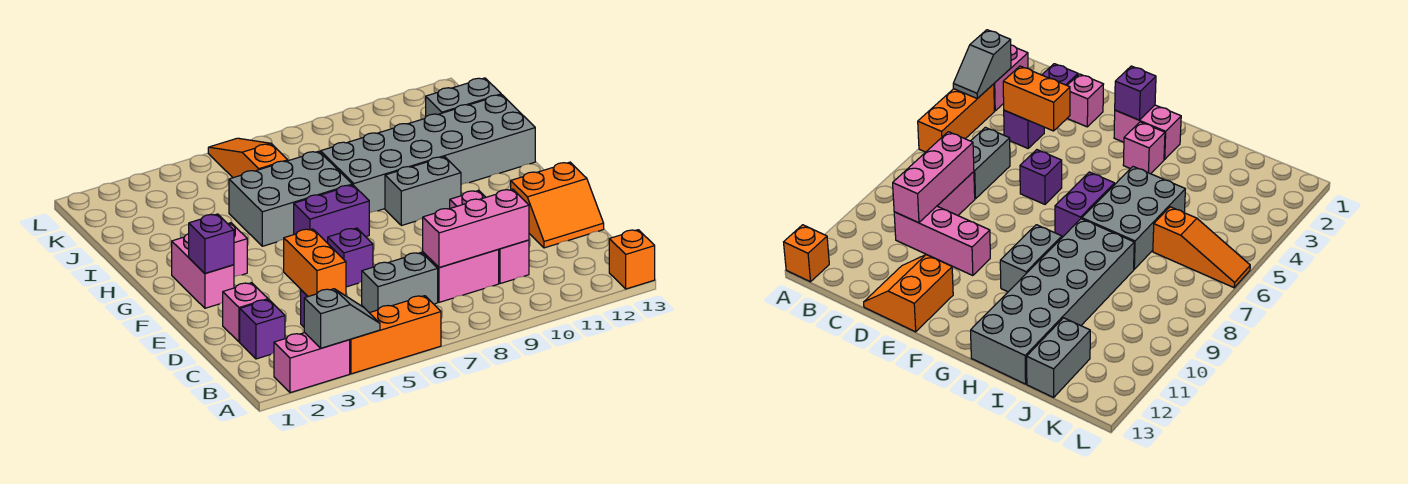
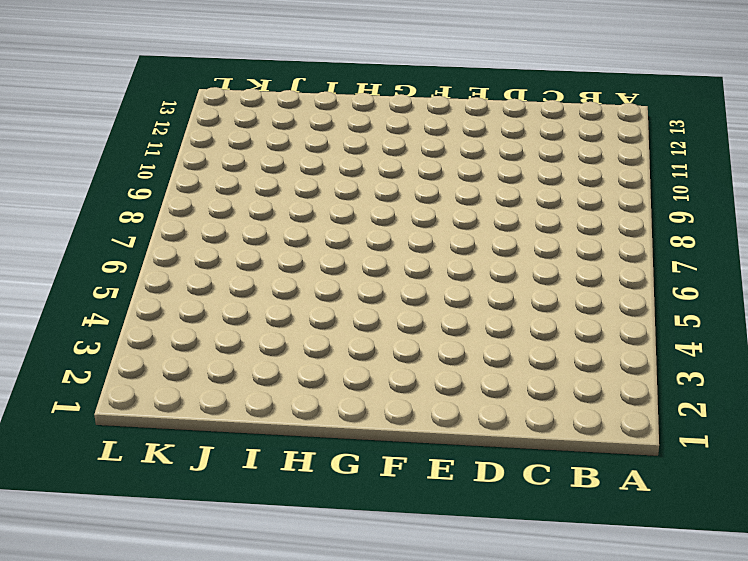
none -> pink brick A2:A3 level 1
none -> orange brick A4:A6 level 1
none -> orange brick A13 level 1

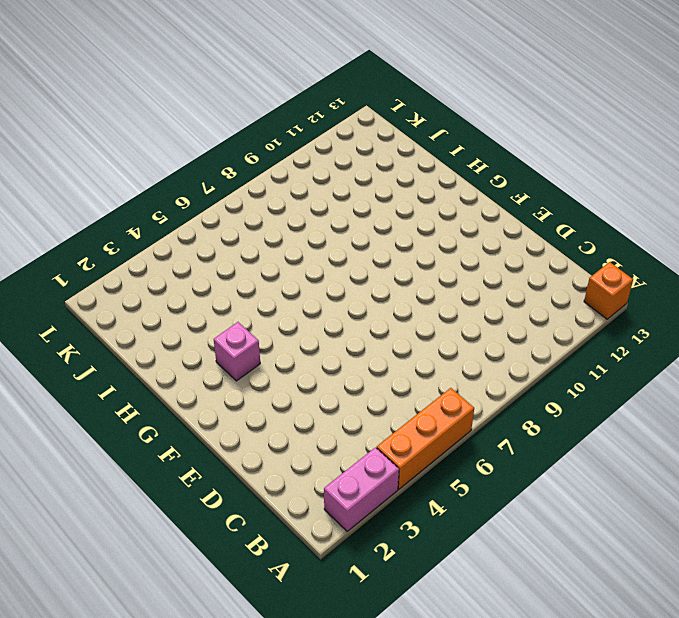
none -> purple brick C2 level 1
none -> purple brick C4 level 1
none -> grey brick C6:C7 level 1

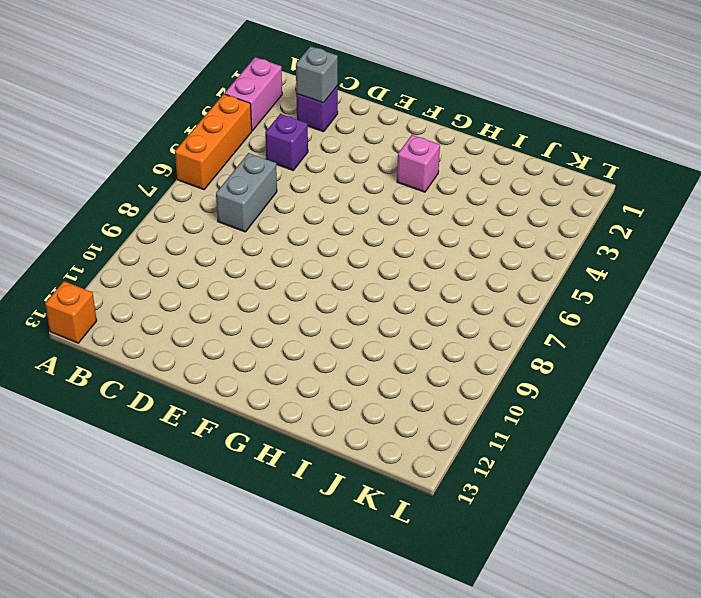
grey brick C2 level 2 -> none
none -> pink brick C8:C9 level 1
none -> pink brick C10:E10 level 1
none -> pink brick D2 level 1

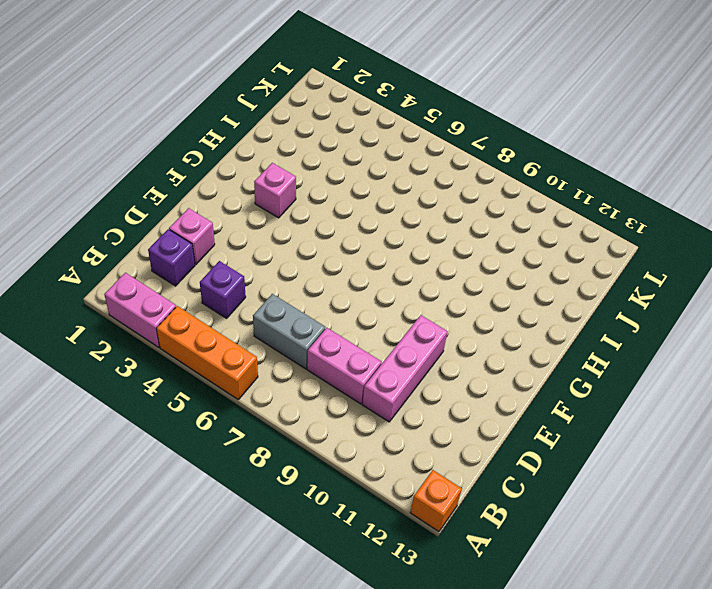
none -> orange slope D12:E13 level 1 top E
none -> purple brick E6 level 1
none -> pink brick F2:G2 level 1

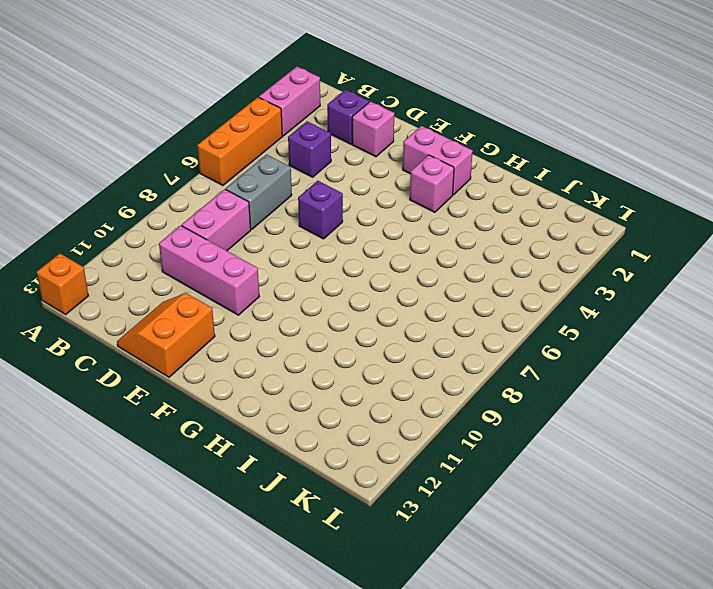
none -> purple brick G6:G7 level 1
none -> grey brick G9:G10 level 1
none -> grey brick H5:I7 level 1

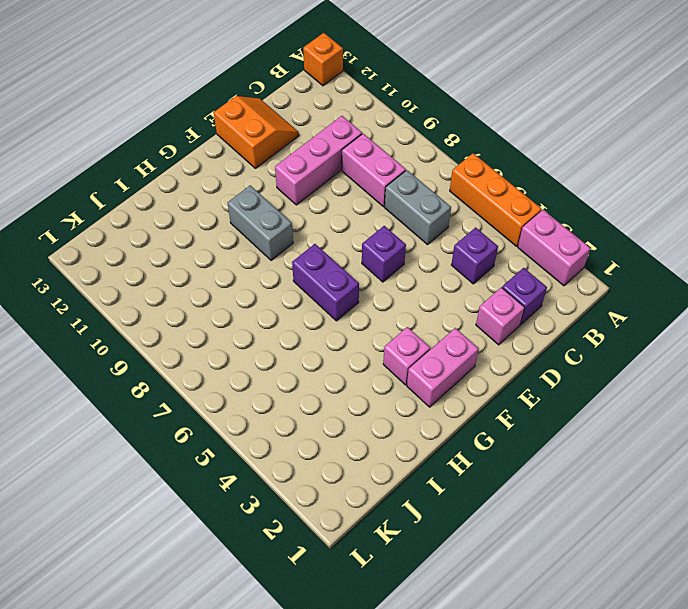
none -> grey brick H5:I7 level 1
none -> grey brick H8:I13 level 1
none -> orange slope J6:L6 level 1 top J

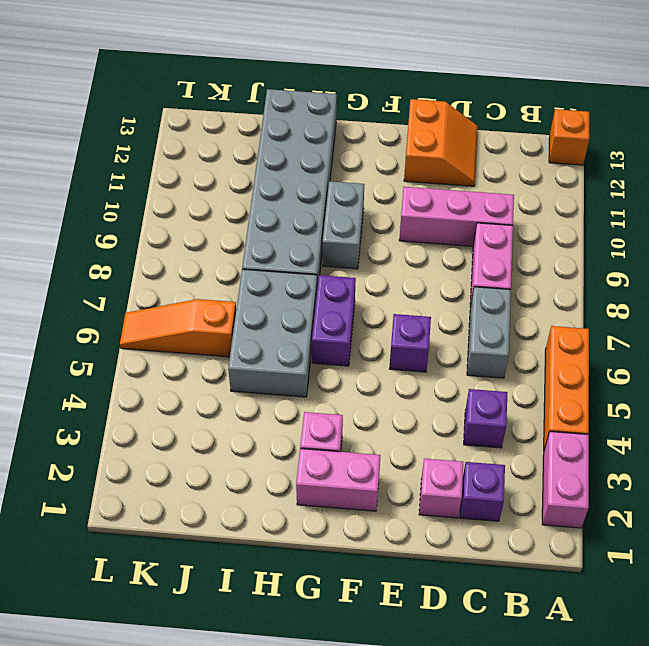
none -> grey brick J12:J13 level 1
none -> grey slope A3:A4 level 2 top 3
none -> orange brick C4:D4 level 2

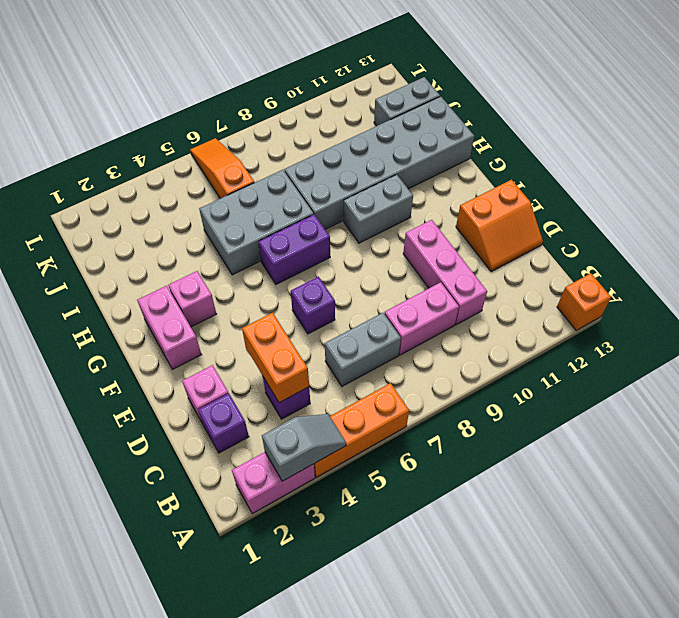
none -> pink brick C8:C10 level 2
none -> purple brick F2 level 2

